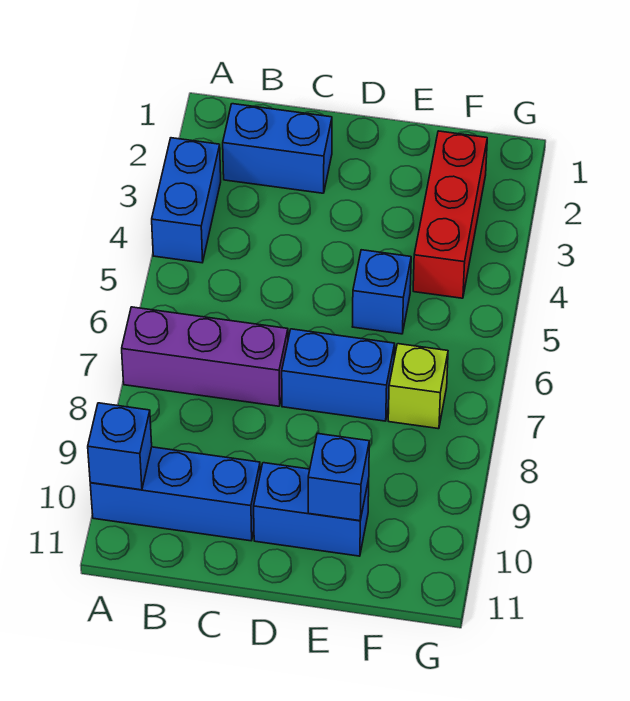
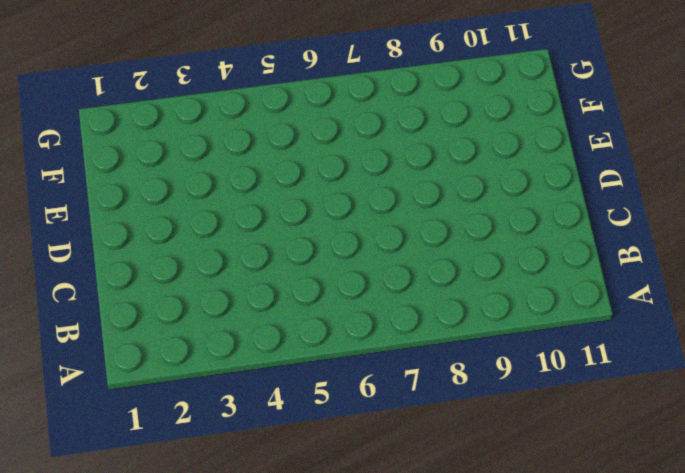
none -> blue brick A3:A4 level 1
none -> purple brick A7:C7 level 1

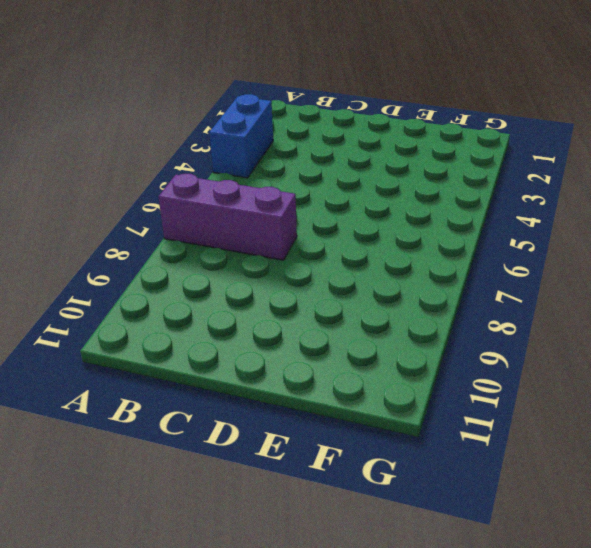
none -> blue brick A10:C10 level 1
none -> blue brick B2:C2 level 1

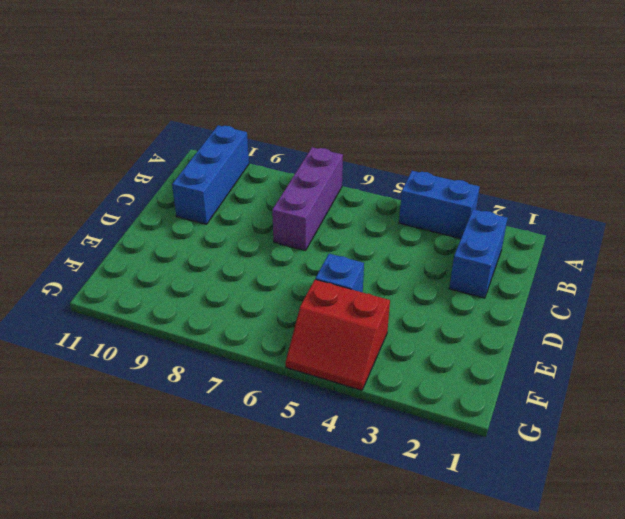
red slope F4:G5 level 1 top F -> red brick F2:F4 level 1
none -> blue brick D7:E7 level 1
none -> blue brick D10:E10 level 1

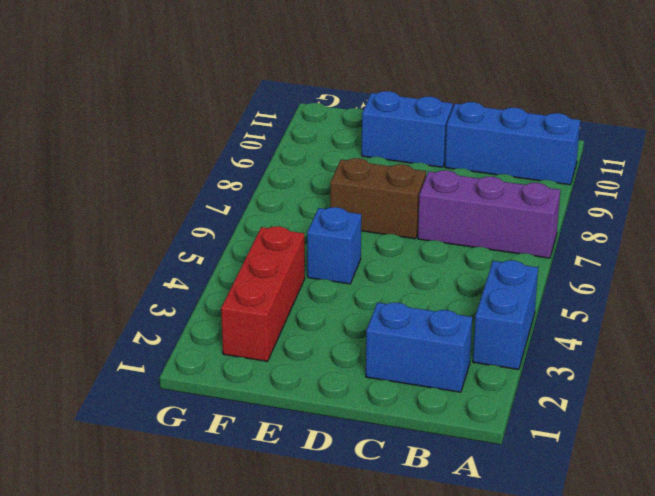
brown brick D7:E7 level 1 -> blue brick D7:E7 level 1
none -> lime brick F7 level 1
none -> blue brick A10 level 2

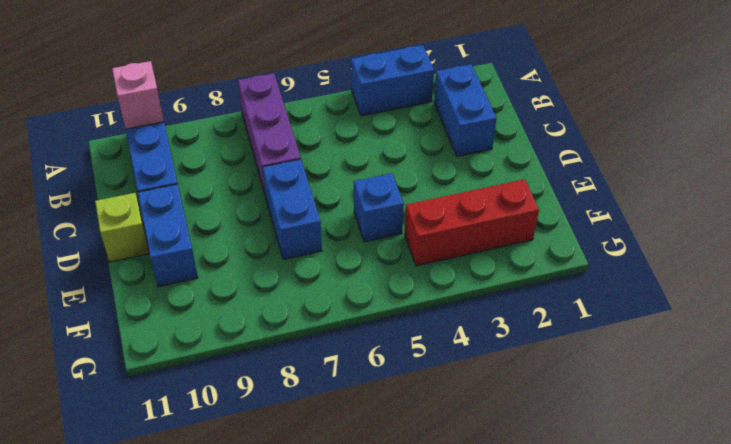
pink brick A10 level 2 -> blue brick A10 level 2
lime brick D11 level 1 -> lime brick F7 level 1
none -> blue brick E10 level 2

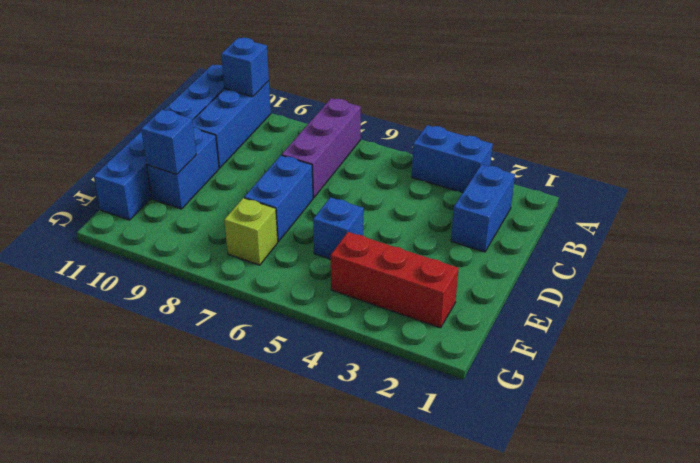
blue brick A11:F11 level 1 -> none

